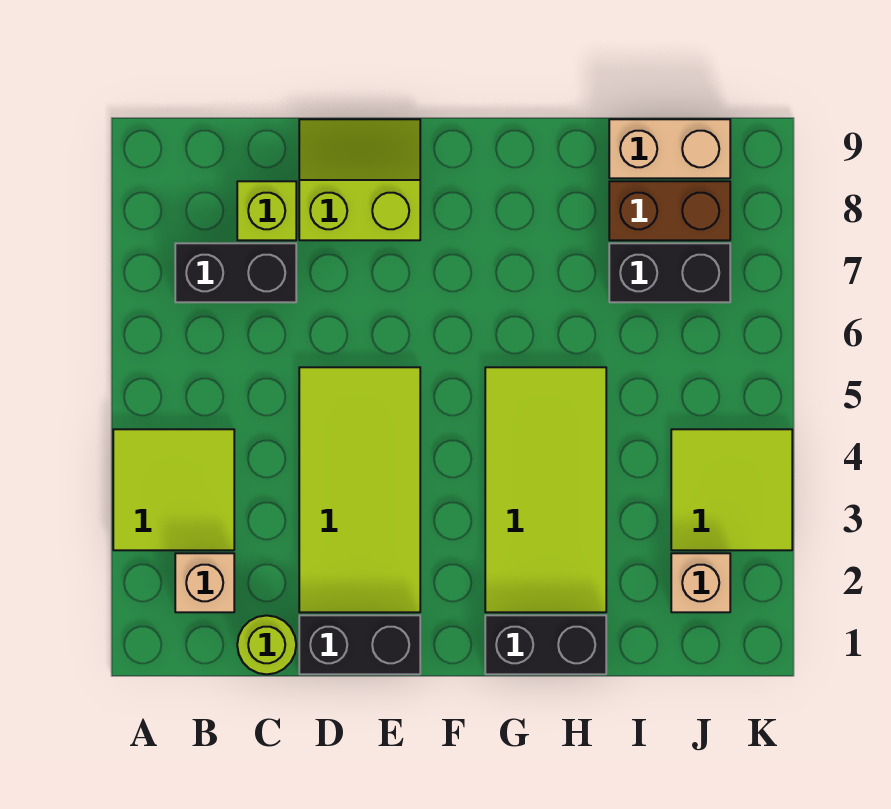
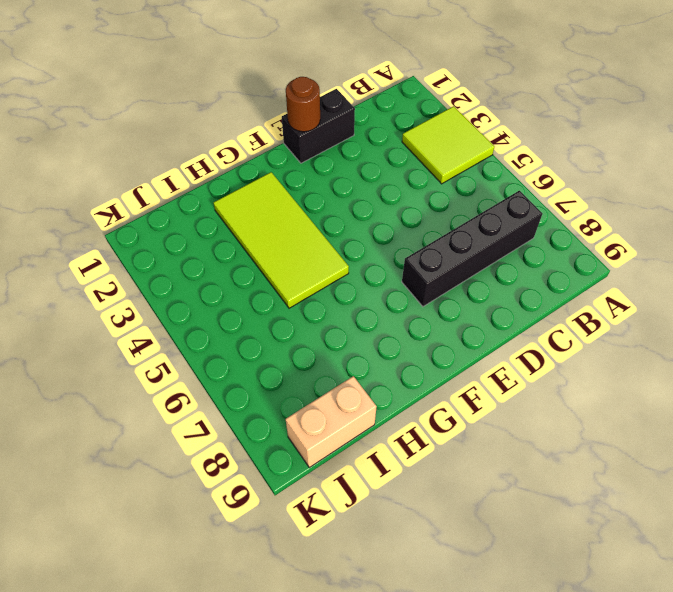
black brick B7:E7 level 1 -> black brick B7:C7 level 1
brown round brick E1 level 2 -> none
none -> tan brick B2 level 1
none -> lime round brick C1 level 1
none -> lime brick C8 level 1

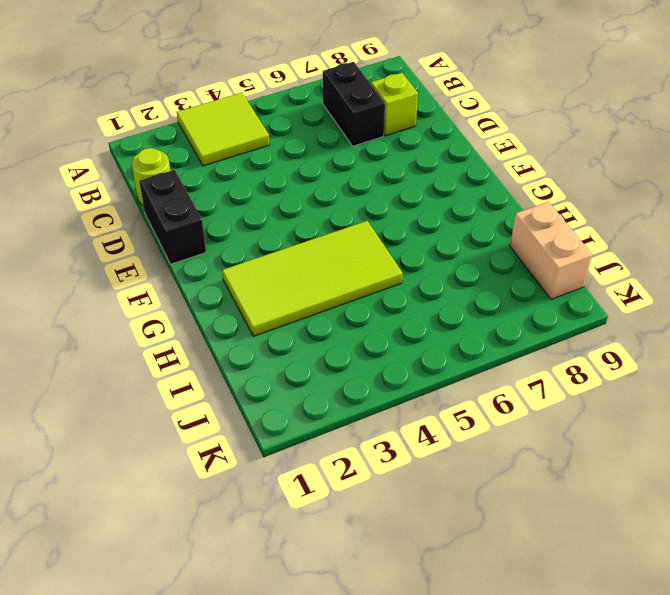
none -> tan brick B2 level 1
none -> lime tile D2:E5 level 1
none -> lime slope D8:E9 level 1 top 8

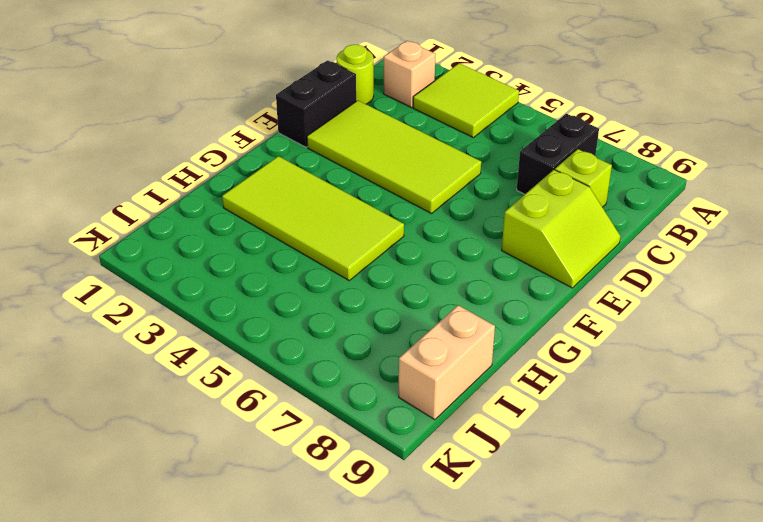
none -> black brick G1:H1 level 1
none -> black brick I7:J7 level 1
none -> brown brick I8:J8 level 1

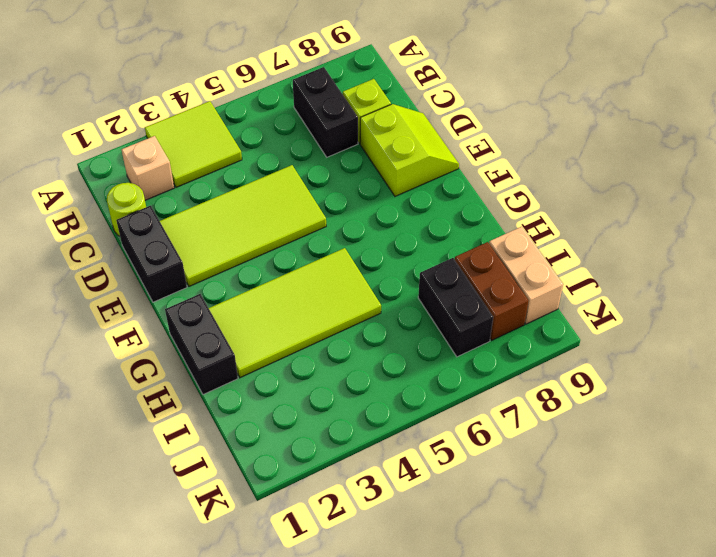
none -> tan brick J2 level 1
none -> lime tile J3:K4 level 1

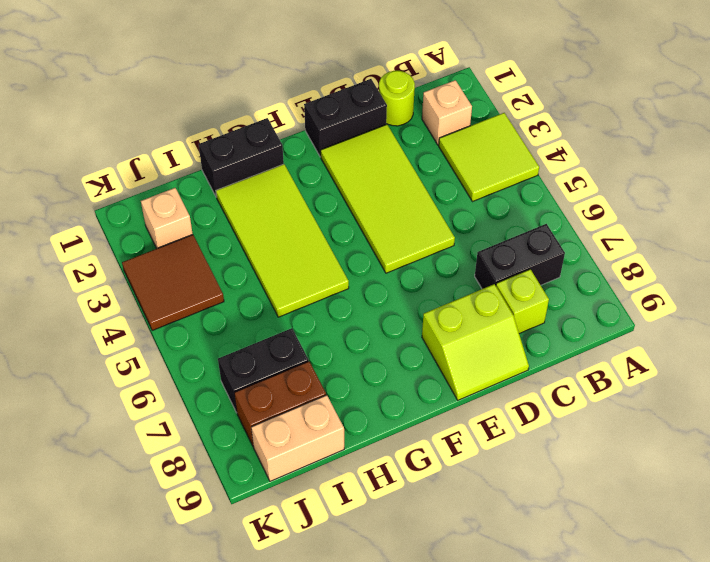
brown tile J3:K4 level 1 -> lime tile J3:K4 level 1

